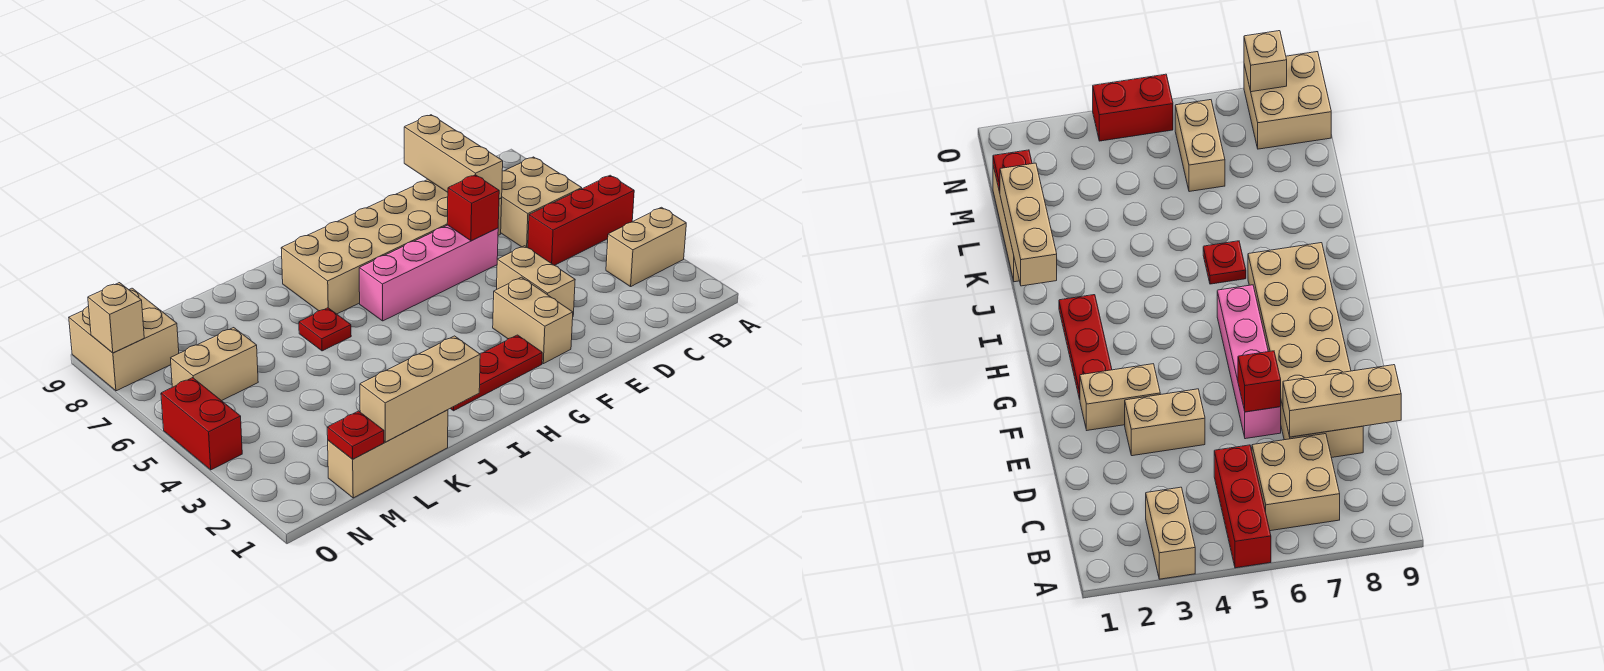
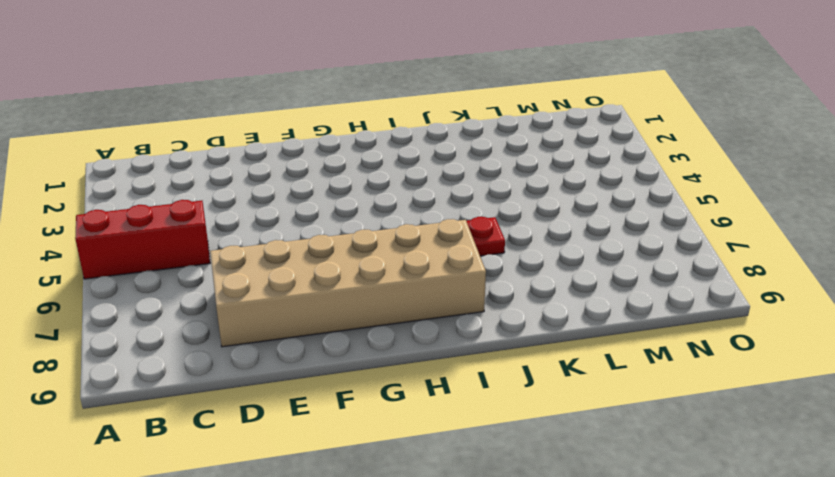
none -> tan brick A3:B3 level 1
none -> tan brick B6:C7 level 1
none -> tan brick E3:E4 level 1

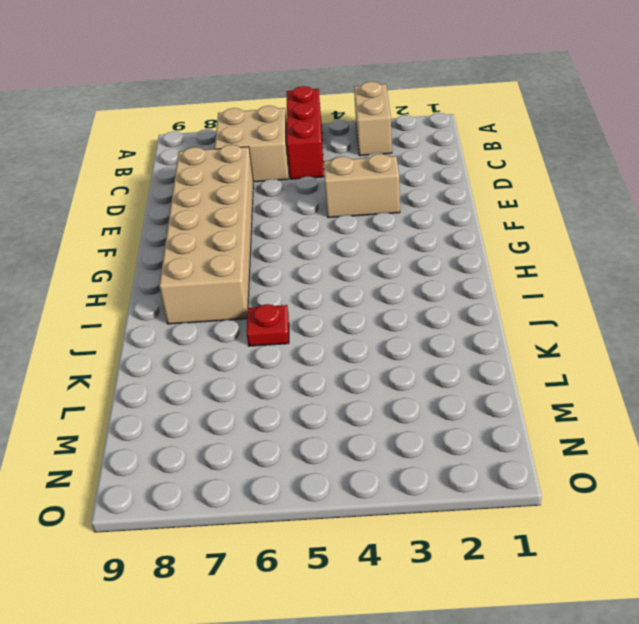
none -> pink brick E6:H6 level 1
none -> tan brick F2:F3 level 1
none -> red plate G2:I2 level 1

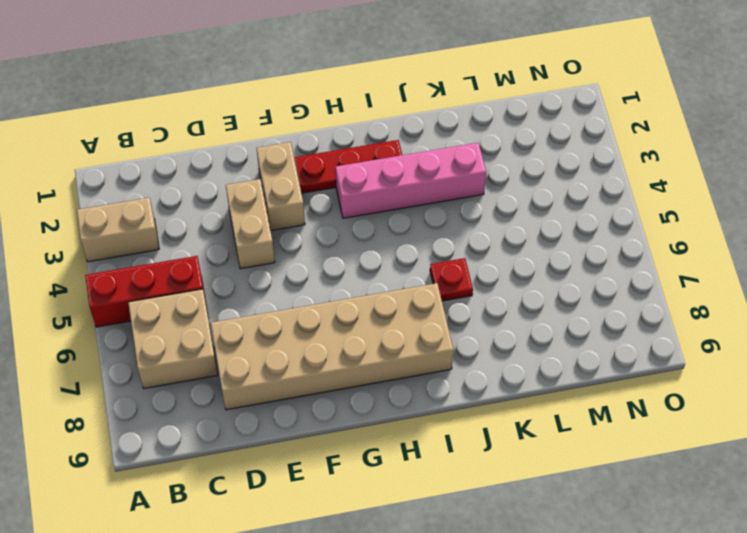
pink brick H3:K3 level 1 -> pink brick E6:H6 level 1
none -> tan brick K1:M1 level 1
none -> tan brick M6:N6 level 1
none -> tan brick N8:O9 level 1

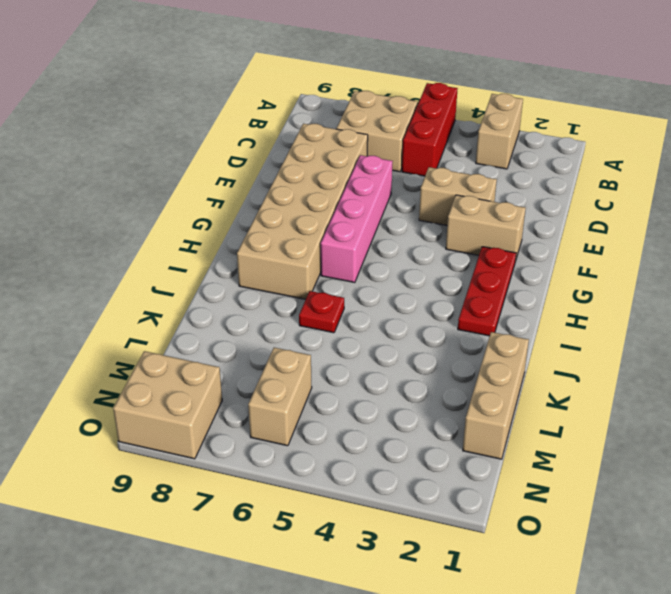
none -> red brick O4:O5 level 1
none -> tan brick D7:D9 level 2
none -> red brick E6 level 2

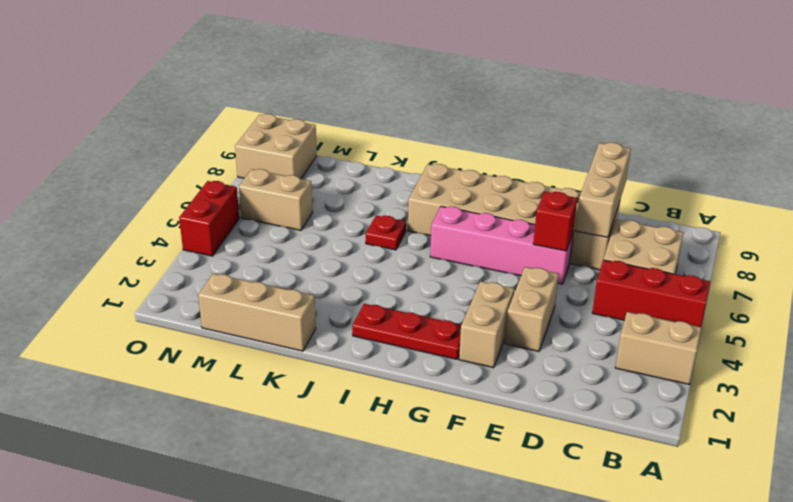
none -> tan brick J1:L1 level 2
none -> red plate M1 level 2
none -> tan brick O8 level 2

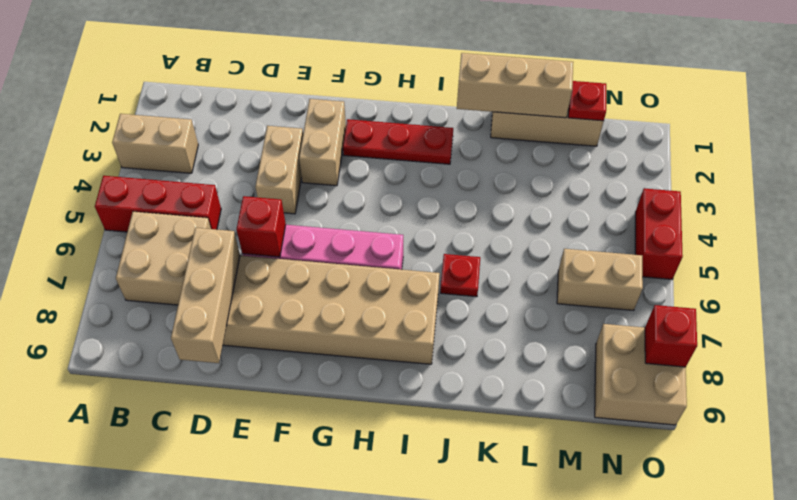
red brick O8 level 2 -> tan brick O8 level 2

